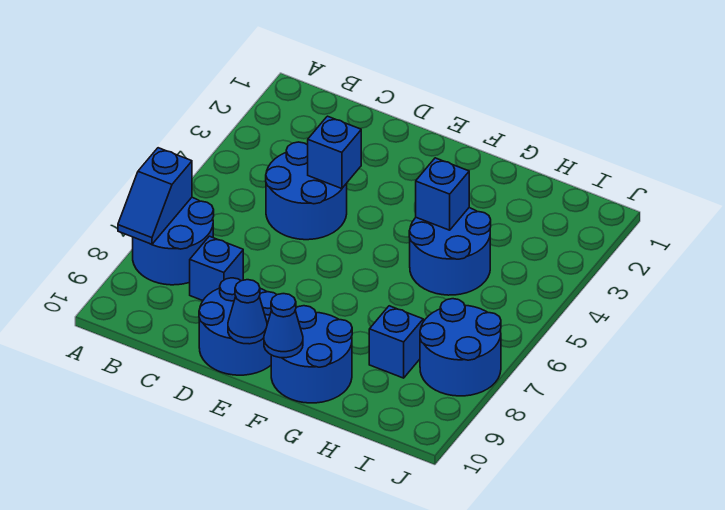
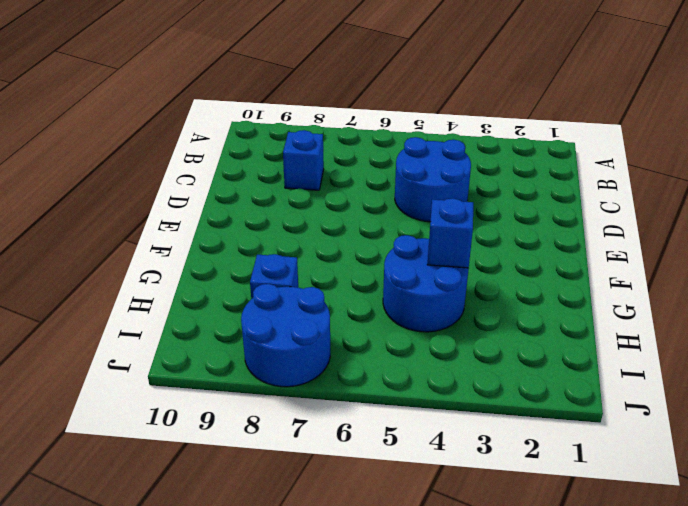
none -> blue round brick A7:B8 level 1
none -> blue round brick D9:E10 level 1
none -> blue round brick F9:G10 level 1

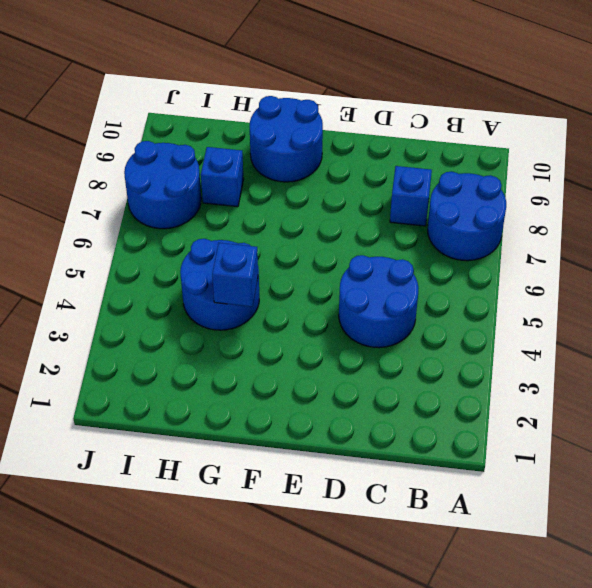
none -> blue round brick D9:E10 level 1
none -> blue slope A7:A8 level 2 top 7
none -> blue brick D4 level 2

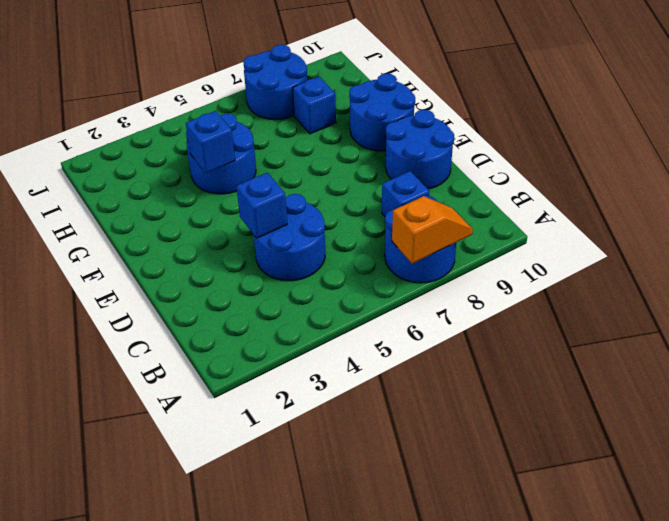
orange slope A7:A8 level 2 top 7 -> blue slope A7:A8 level 2 top 7
none -> blue cone E10 level 2
none -> blue cone F10 level 2

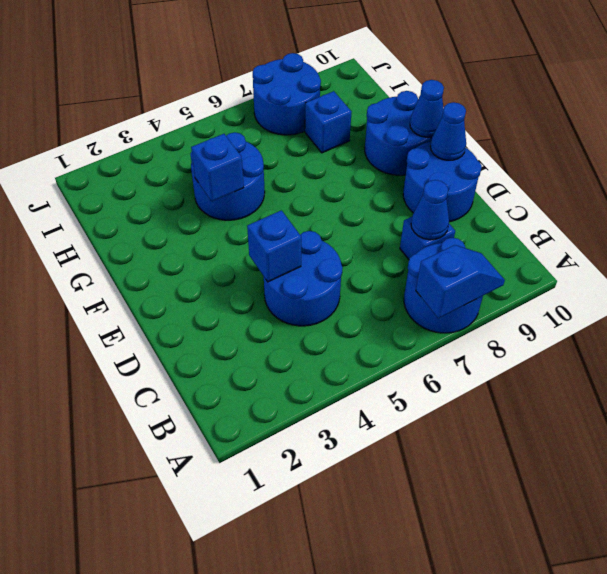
blue cone C8 level 2 -> none

